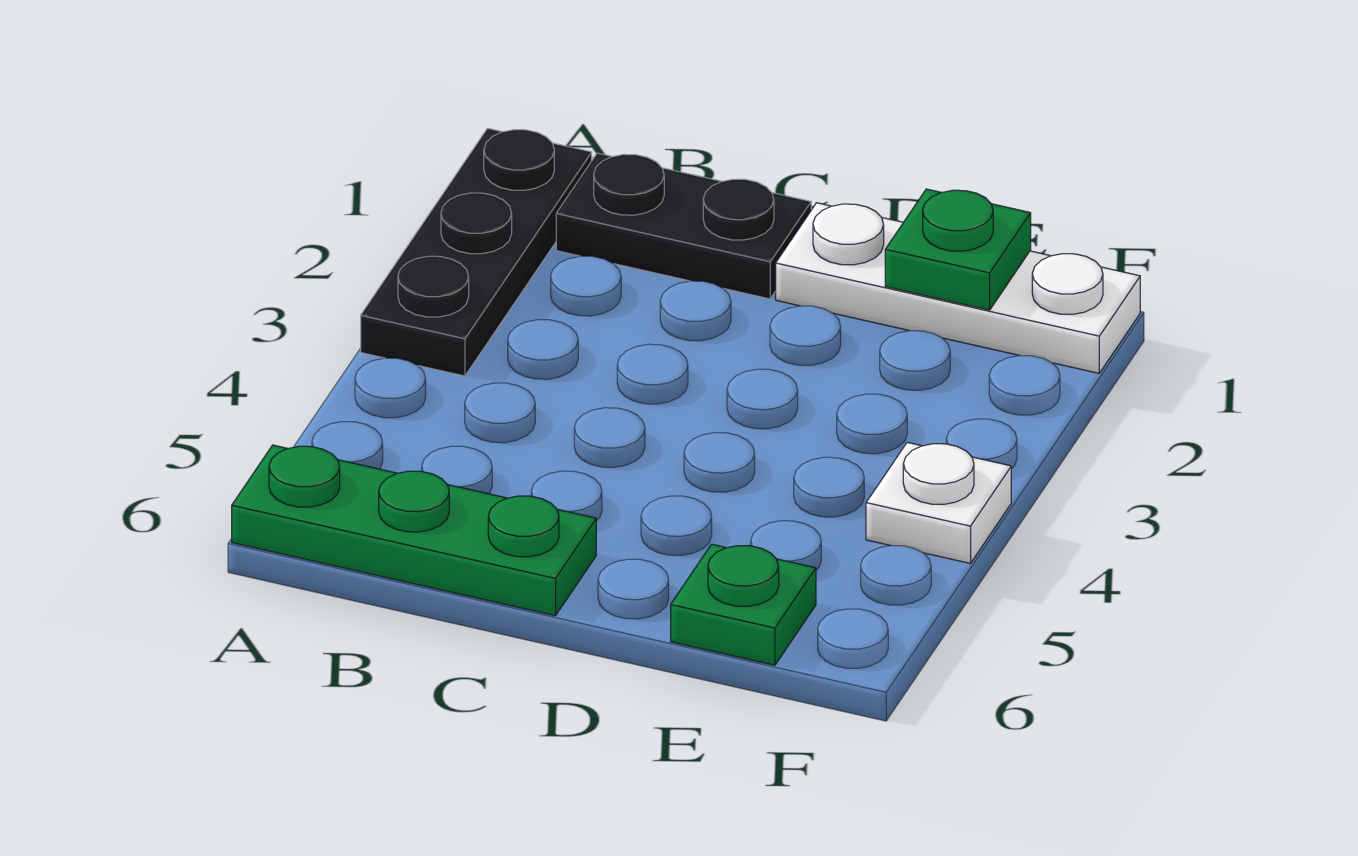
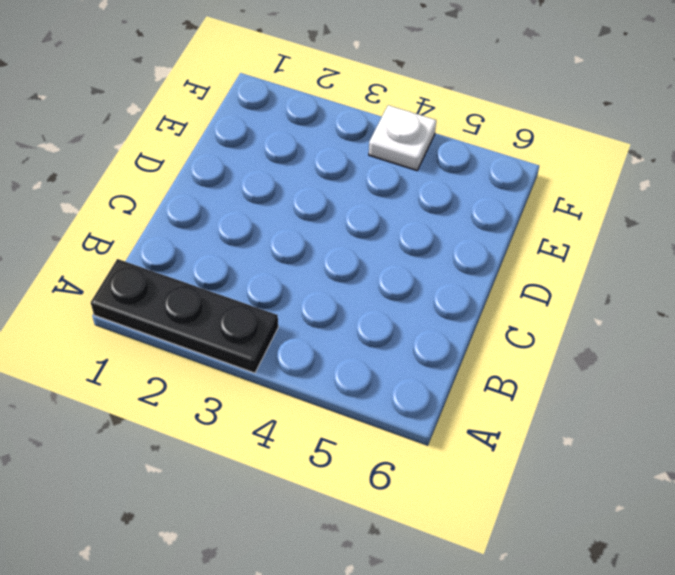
none -> green plate A6:C6 level 1
none -> black plate B1:C1 level 1

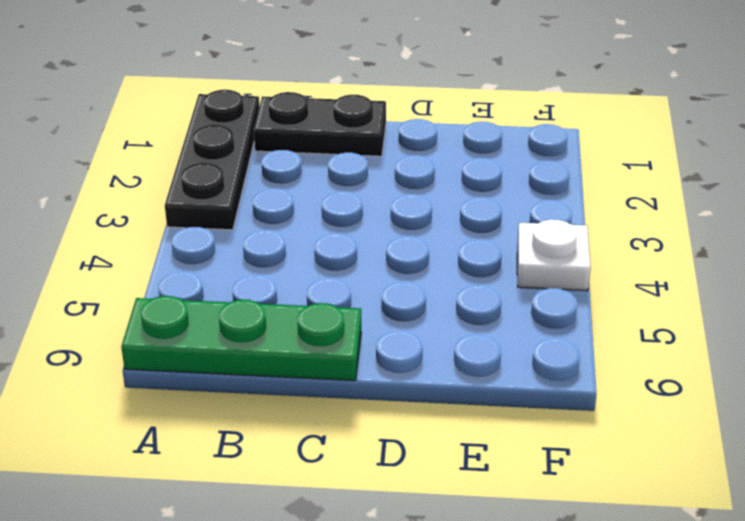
none -> white plate D1:F1 level 1
none -> green plate E6 level 1

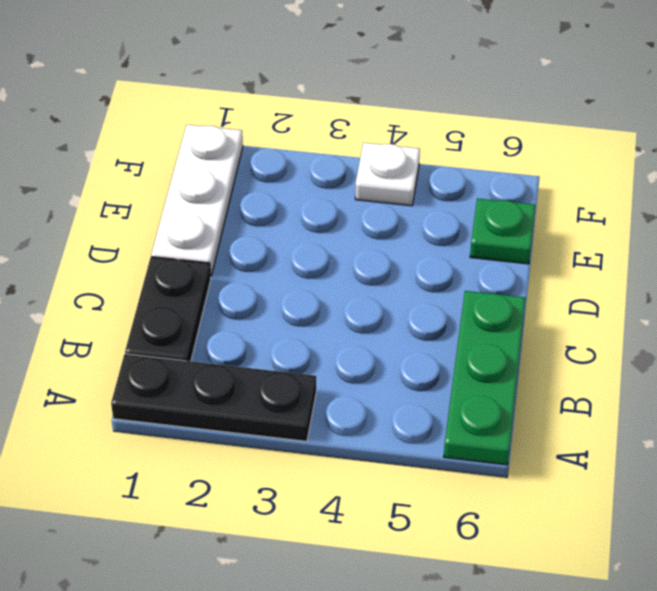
none -> green plate E1 level 2

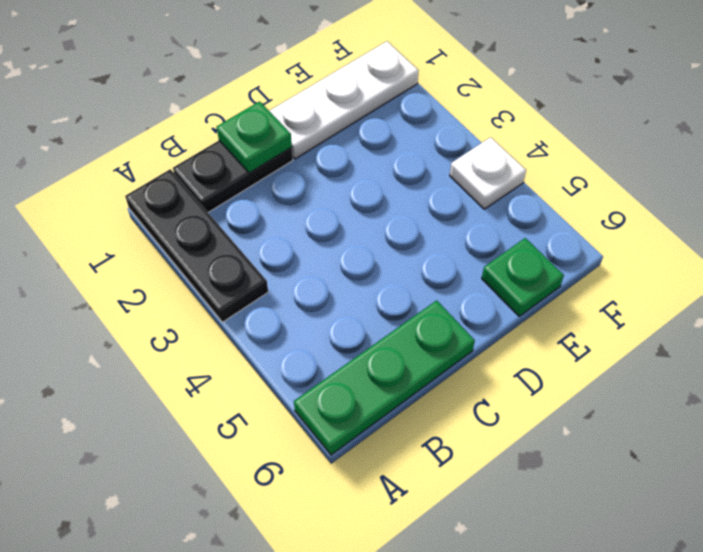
green plate C1 level 2 -> green plate E1 level 2

